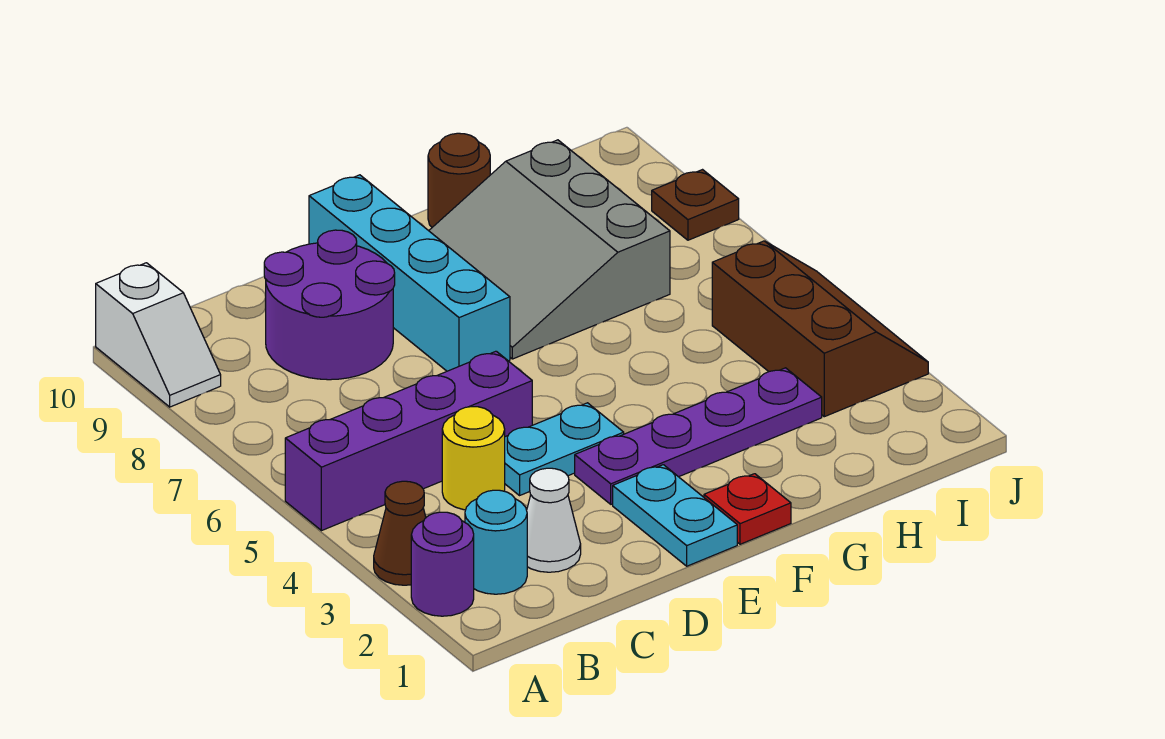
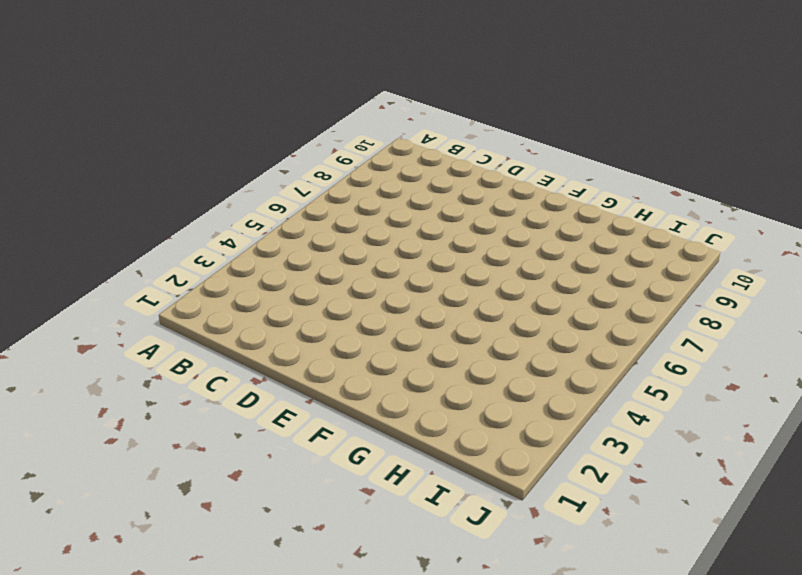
none -> purple round brick A2 level 1
none -> brown cone A3 level 1
none -> purple brick A5:D5 level 1

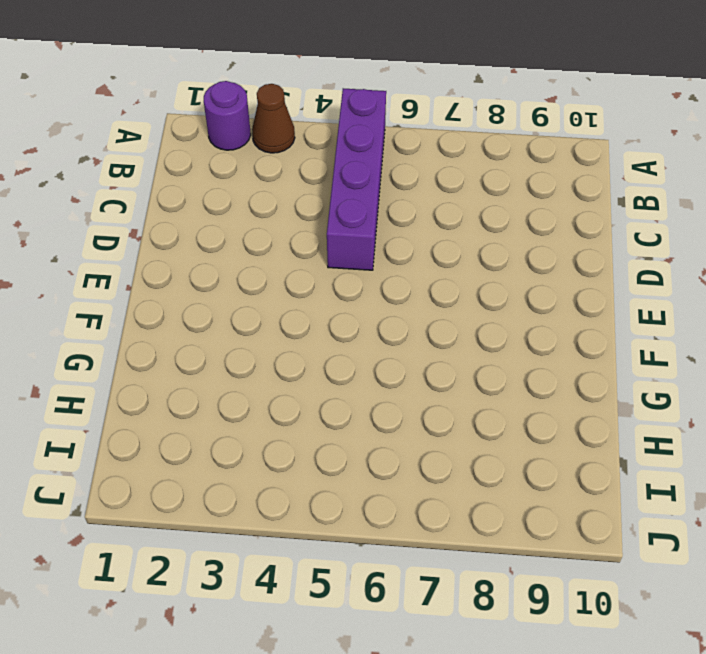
none -> white slope A9:A10 level 1 top 10
none -> cyan round brick B2 level 1
none -> white cone C2 level 1

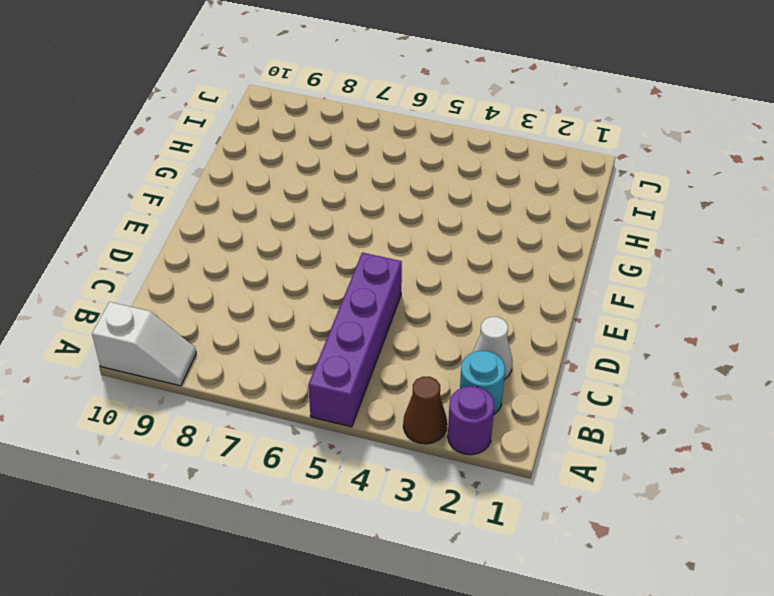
none -> yellow round brick C4 level 1
none -> purple round brick C8:D9 level 1
none -> cyan plate D4:E4 level 1

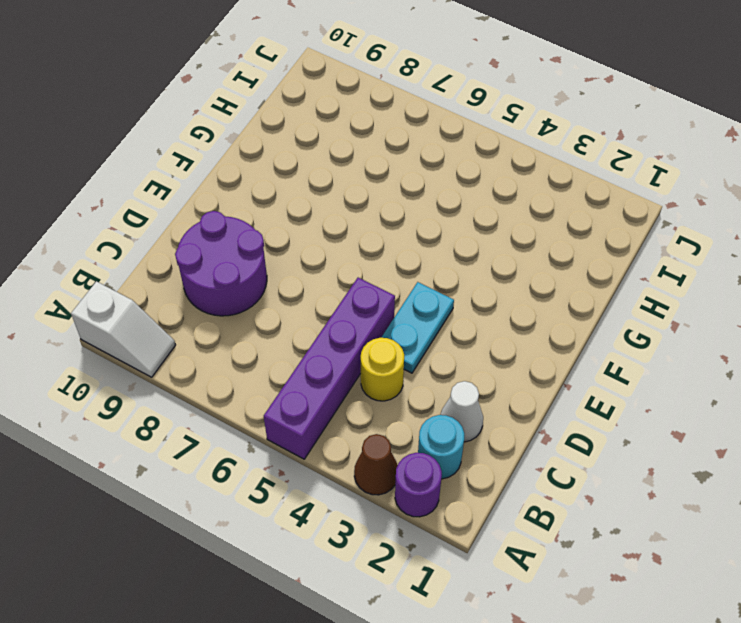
none -> cyan plate E1:E2 level 1
none -> purple plate E3:H3 level 1
none -> cyan brick E7:E10 level 1

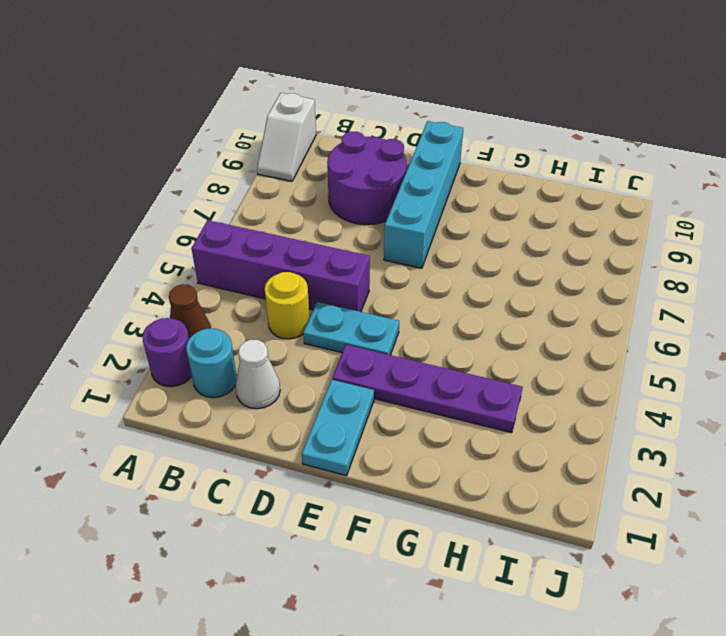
none -> red plate F1 level 1
none -> grey slope F7:H9 level 1 top H
none -> brown round brick G10 level 1

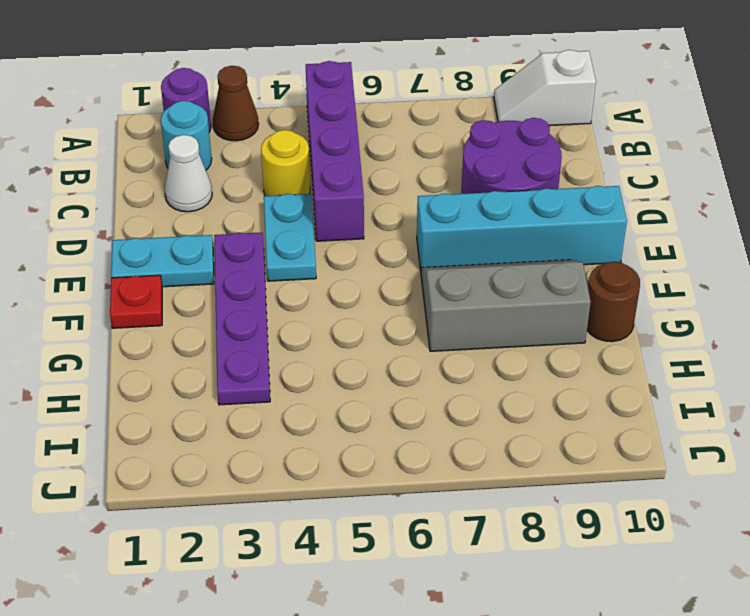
grey slope F7:G9 level 1 top G -> grey slope F7:H9 level 1 top H
none -> brown slope I3:J5 level 1 top I
none -> brown plate J8 level 1

